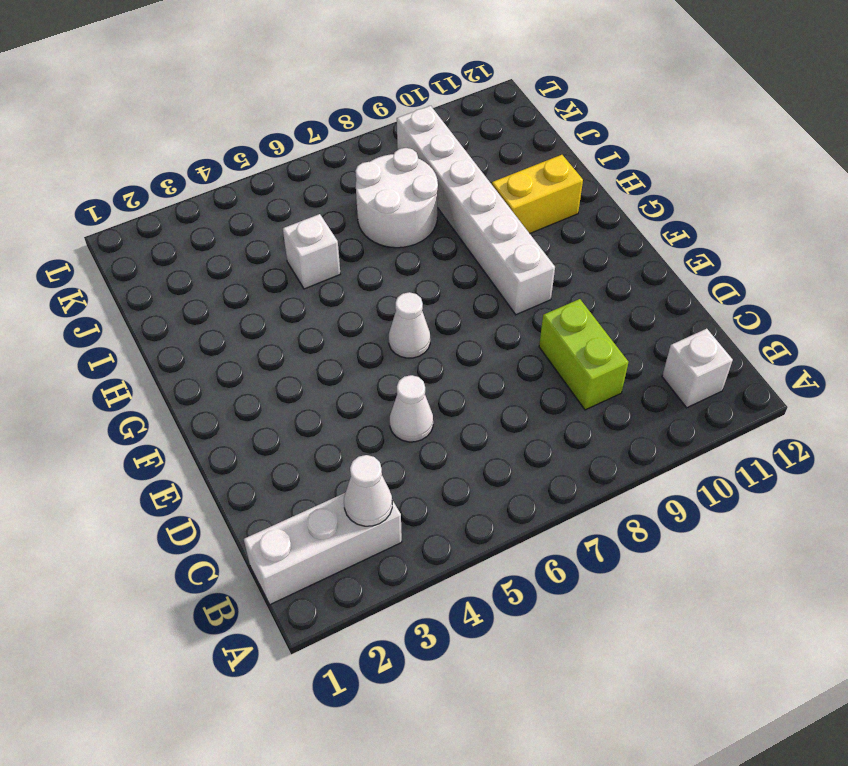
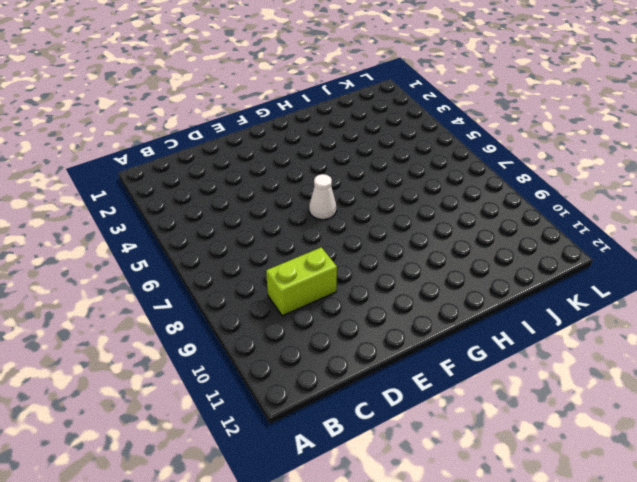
none -> white brick B1:B3 level 1
none -> white brick B11 level 1

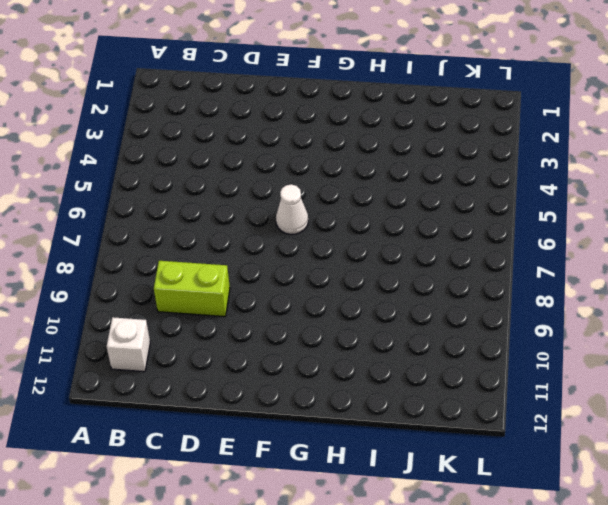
none -> white brick B1:B3 level 1
none -> white cone D5 level 1

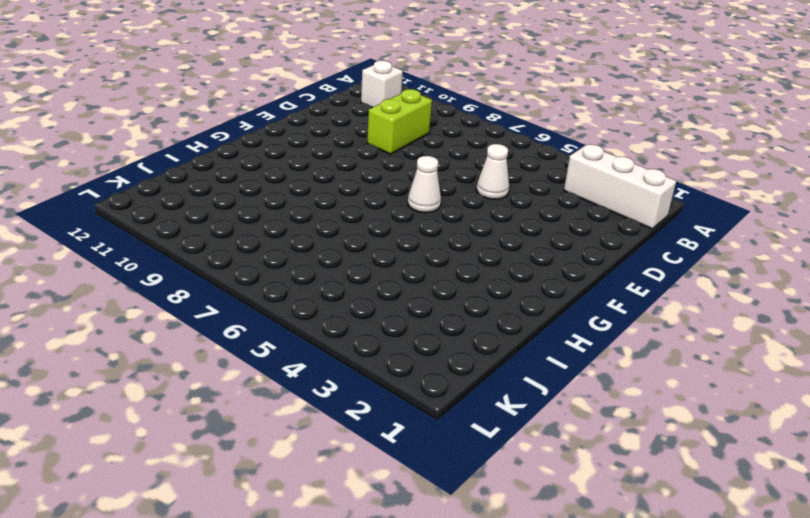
none -> white brick F9:K9 level 1
none -> yellow brick H10:H11 level 1

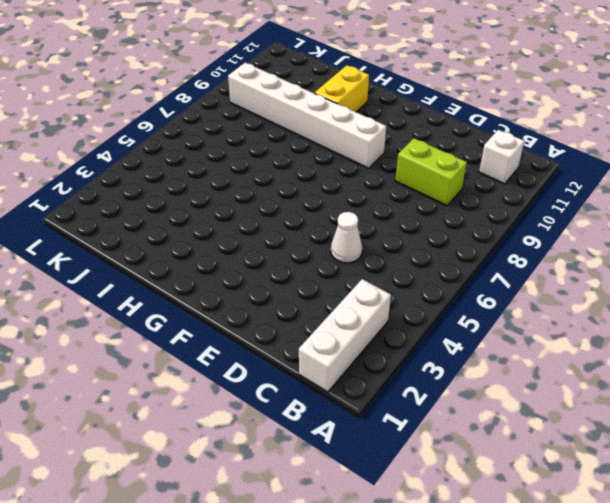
none -> white cone F6 level 1
none -> white brick I5 level 1

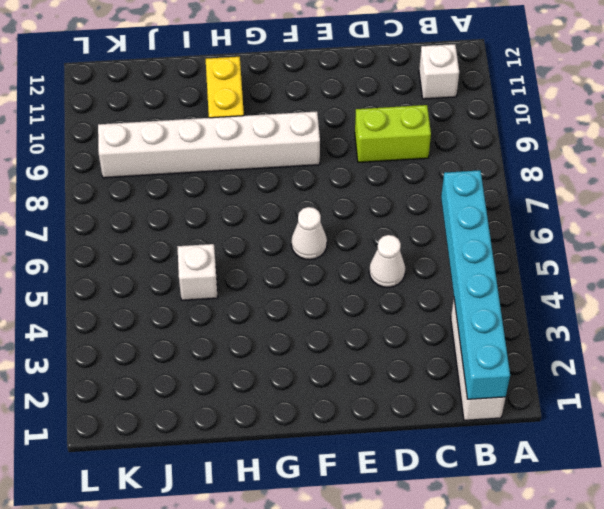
cyan brick B1:B6 level 2 -> white cone B3 level 2
none -> white round brick I7:J8 level 1

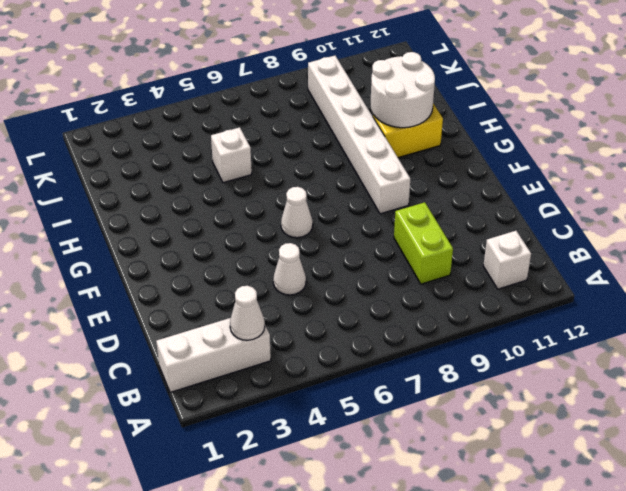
white round brick H10:I11 level 2 -> white round brick I7:J8 level 1

